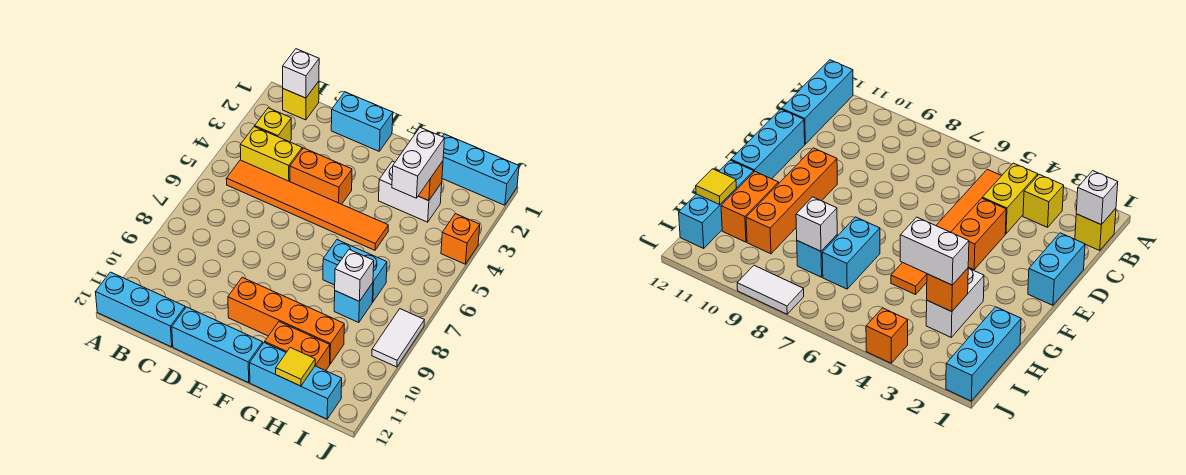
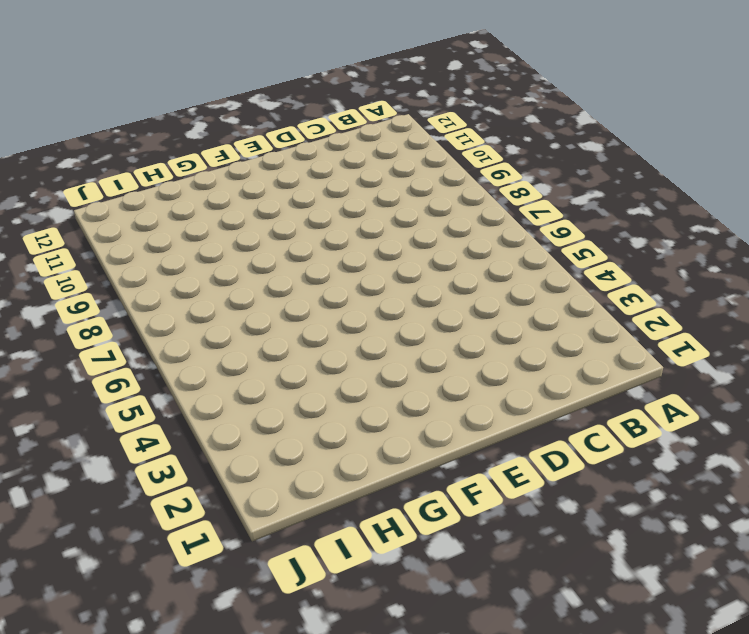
none -> cyan brick A12:C12 level 1
none -> yellow brick B1 level 1
none -> yellow brick B3 level 1

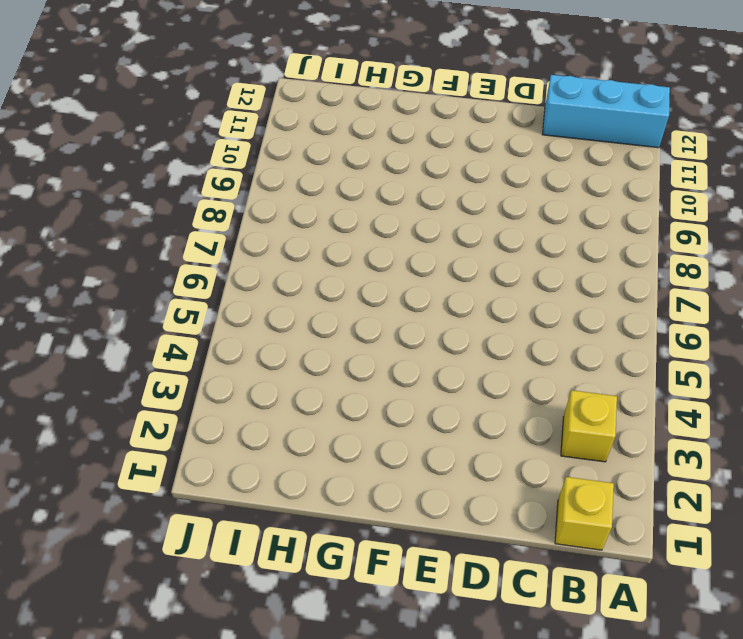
none -> yellow brick B4:C4 level 1
none -> orange tile B5:G5 level 1
none -> cyan brick D1:E1 level 1

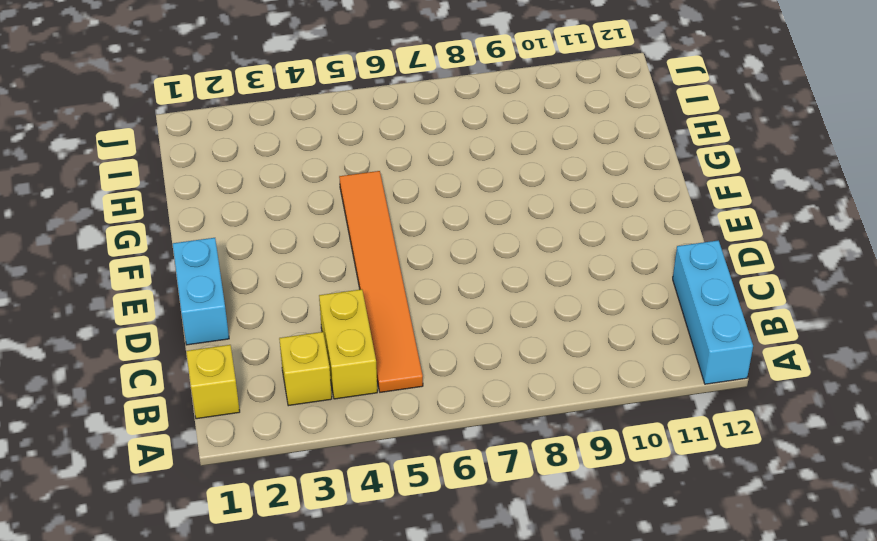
none -> orange brick D4:E4 level 1
none -> cyan brick D12:F12 level 1
none -> orange brick E10:H10 level 1

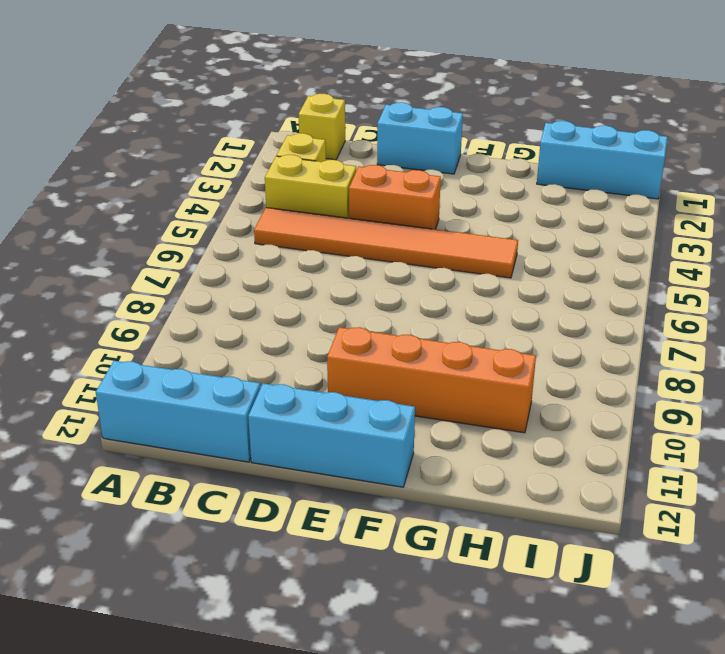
none -> white brick G3:H3 level 1
none -> cyan brick G7:H7 level 1
none -> orange brick G11:H11 level 1

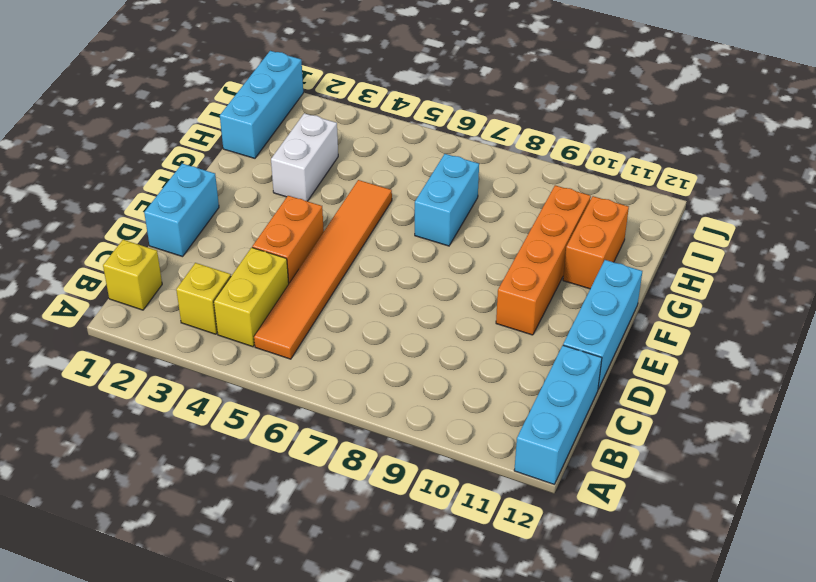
none -> cyan brick G12:I12 level 1
none -> cyan brick H8 level 1
none -> orange brick J4 level 1

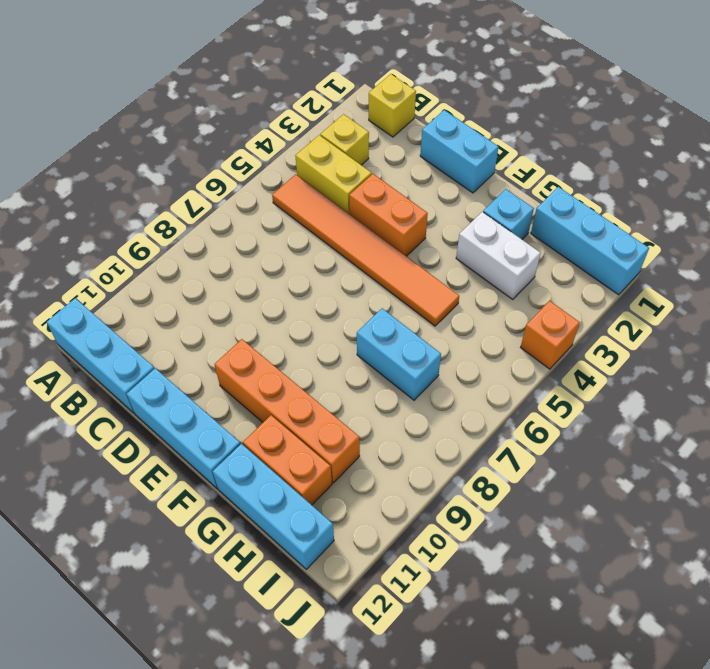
cyan brick G2 level 1 -> cyan brick H8 level 1
none -> white tile J8:J9 level 1
none -> white brick B1 level 2
none -> orange brick H3 level 2

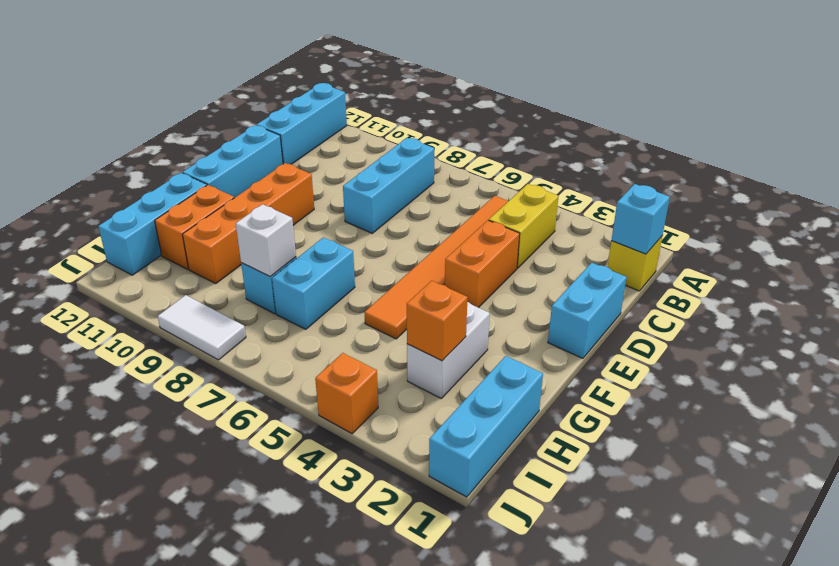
cyan brick B1 level 2 -> white brick B1 level 2
cyan brick B8:D8 level 1 -> none
none -> yellow brick B3 level 1
none -> yellow tile H12 level 2
none -> white brick H3:H4 level 3

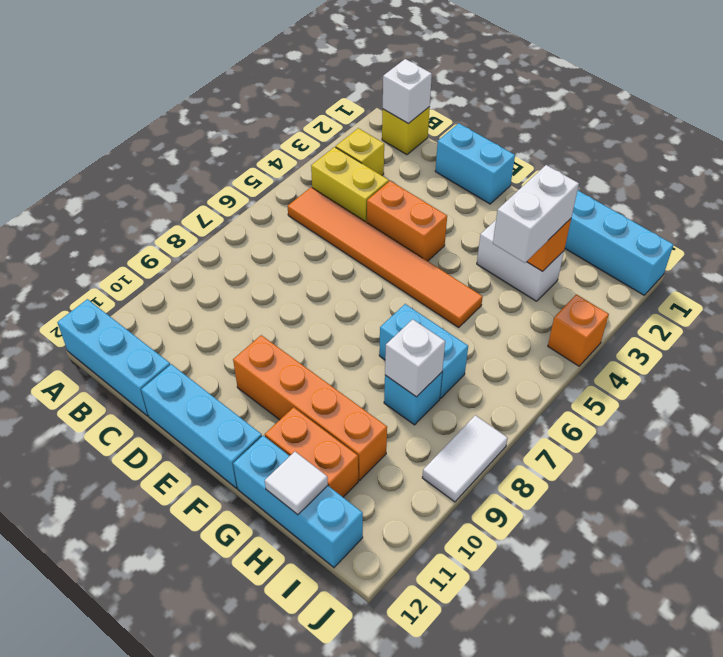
white tile H12 level 2 -> yellow tile H12 level 2

